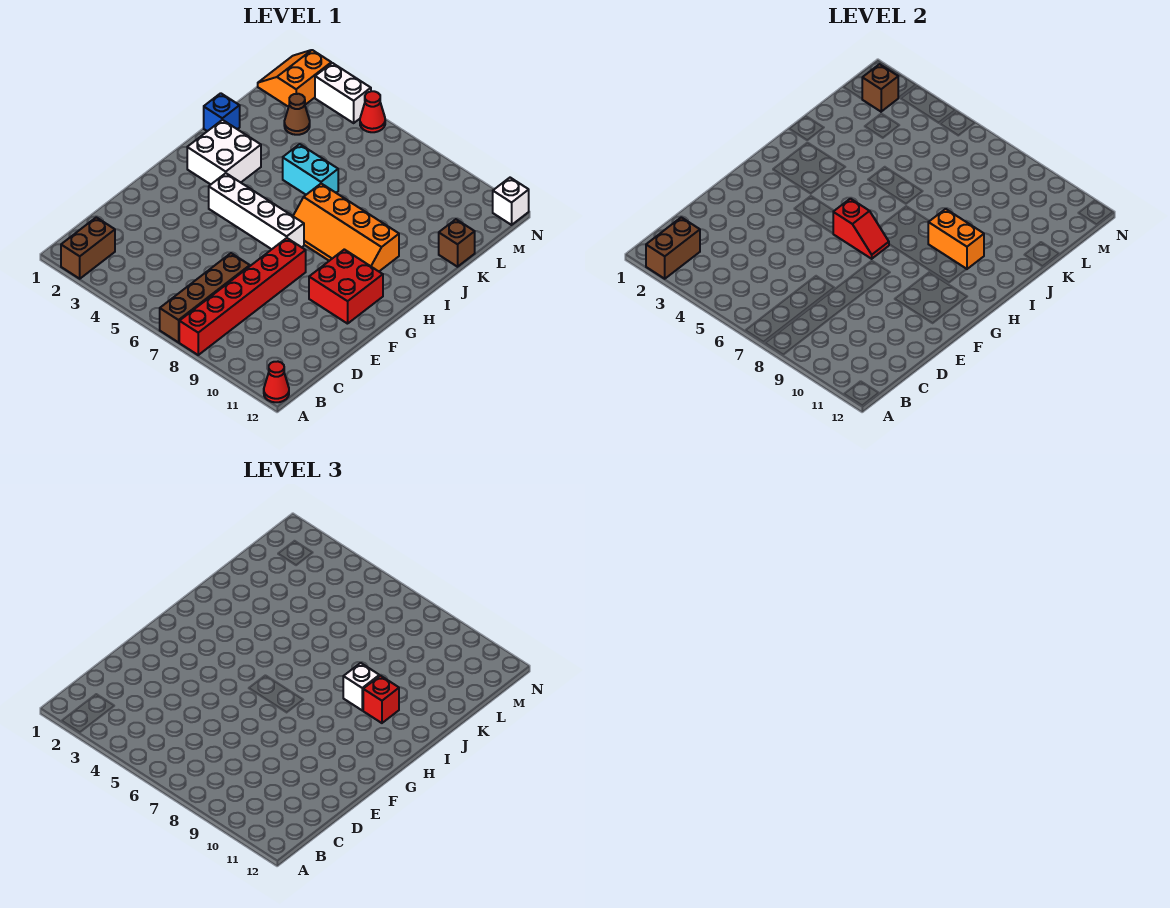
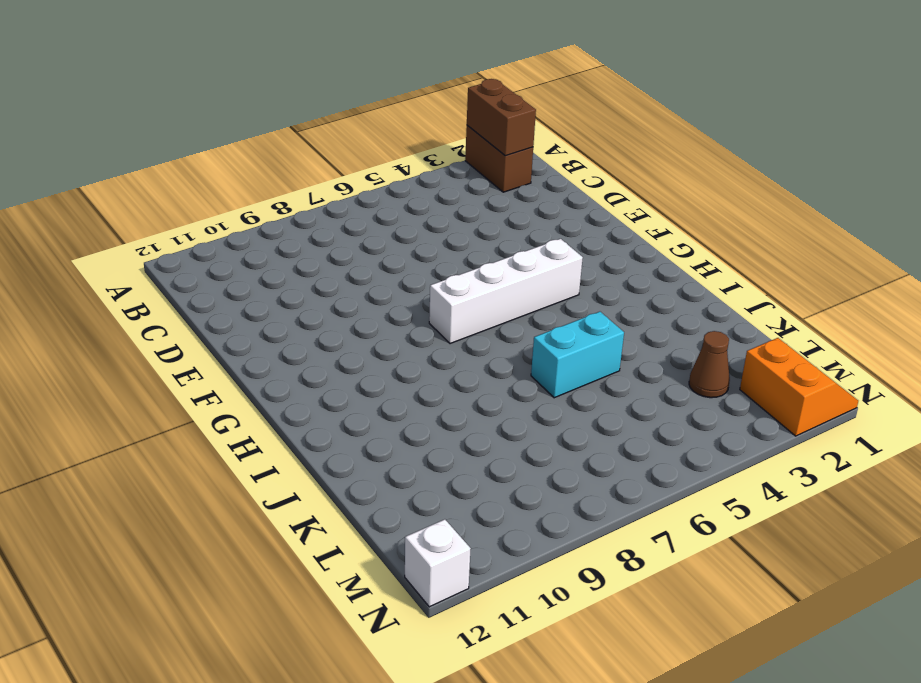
none -> brown brick A7:D7 level 1
none -> red brick A8:F8 level 1
none -> red cone A12 level 1

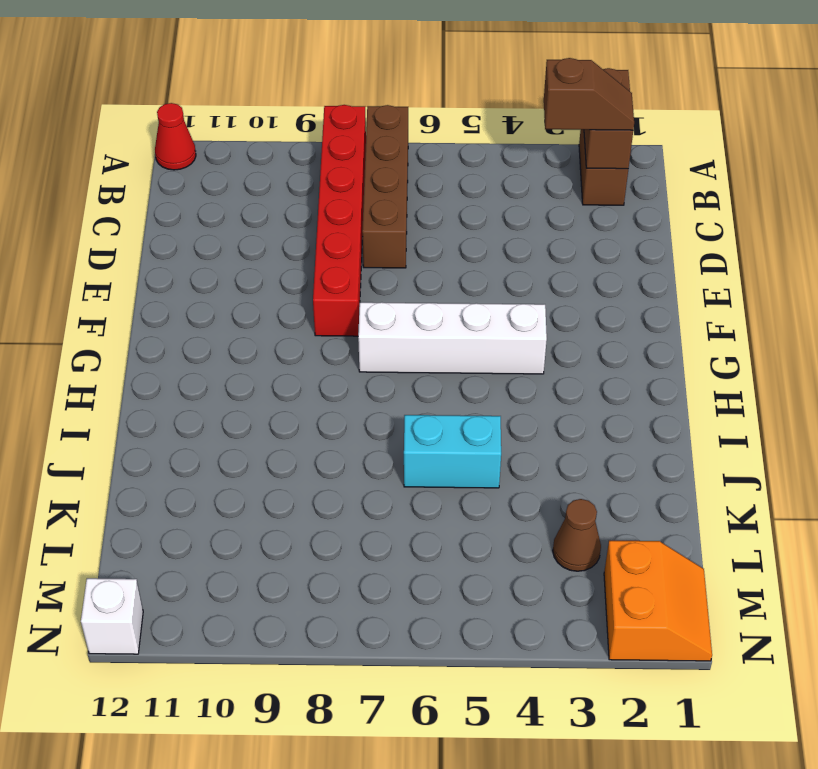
brown slope B2:B3 level 3 top 3 -> none
none -> red brick F10:G11 level 1
none -> white brick H2:I3 level 1
none -> orange slope H7:I10 level 1 top I

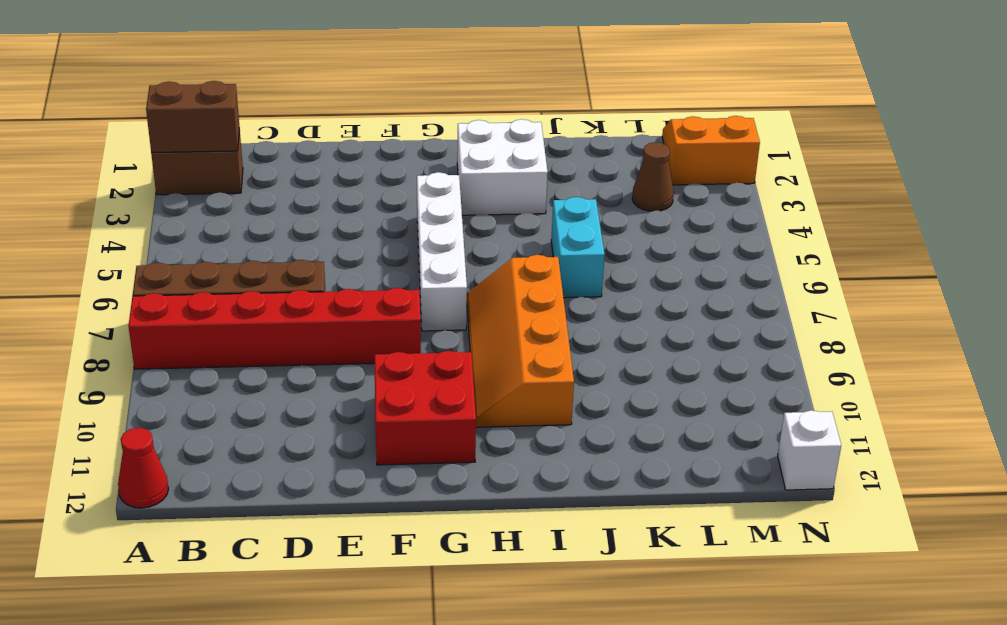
none -> blue brick J1 level 1
none -> brown brick K12 level 1
none -> white brick N3:N4 level 1

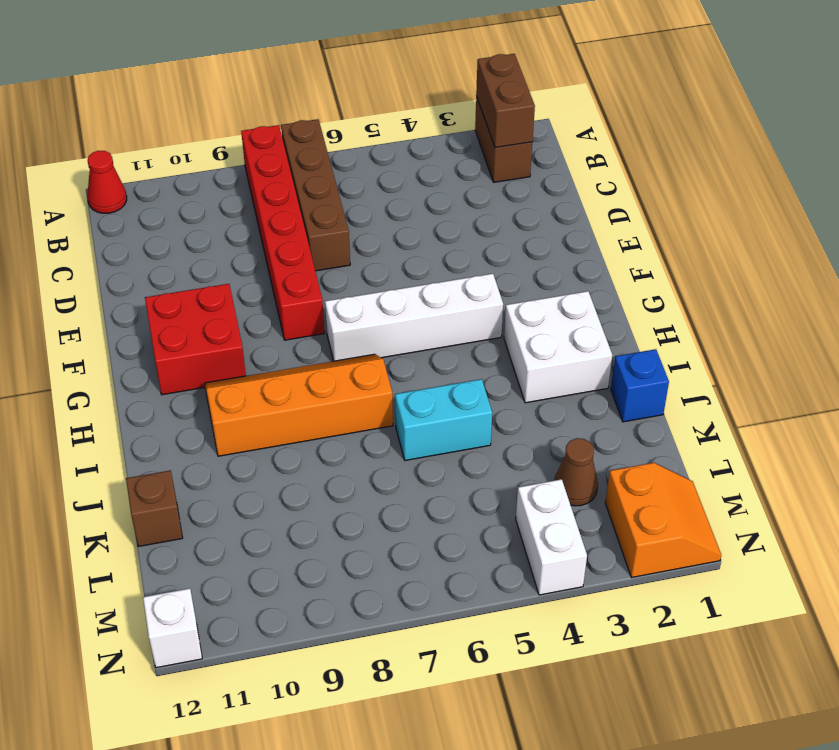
white brick M4:N4 level 1 -> white brick N3:N4 level 1
none -> red cone N5 level 1
none -> red slope G6:G7 level 2 top 6
none -> orange brick I9:I10 level 2

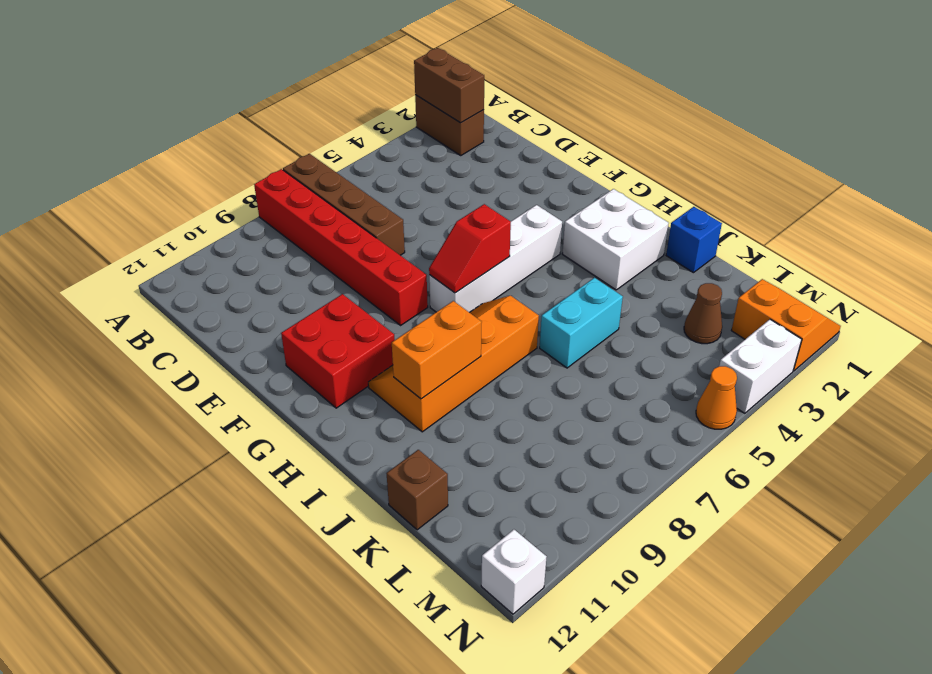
orange cone N5 level 1 -> red cone N5 level 1
none -> red cone A12 level 1
none -> brown brick M2 level 2
none -> white brick I9 level 3

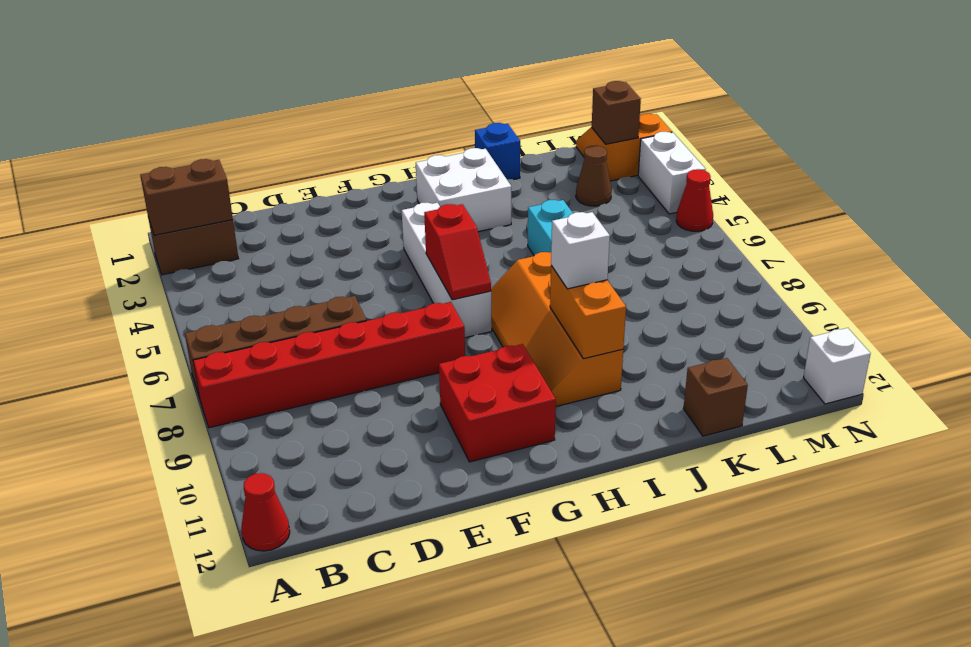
none -> red brick I10 level 3

